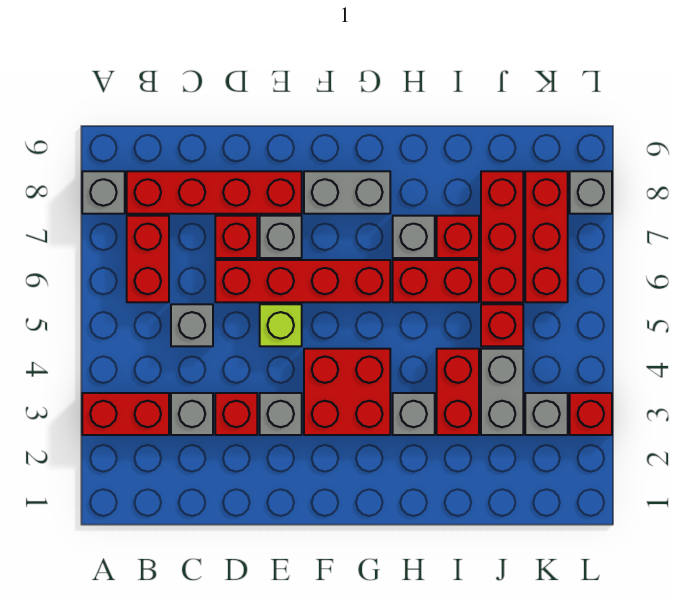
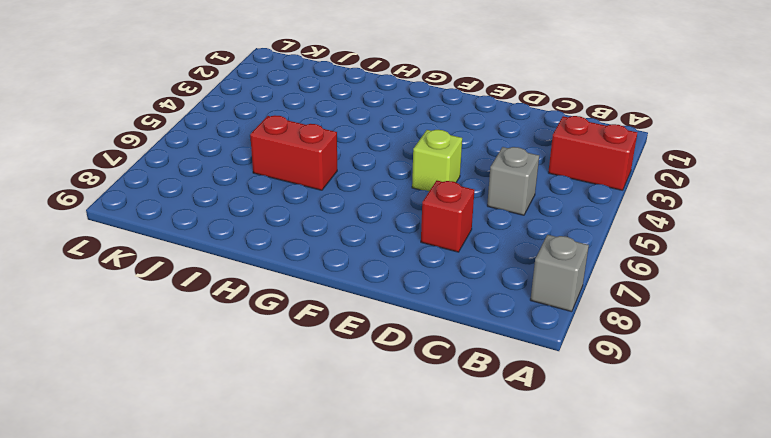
none -> red brick B6:B7 level 1
none -> red brick B8:E8 level 1
none -> grey brick C3 level 1

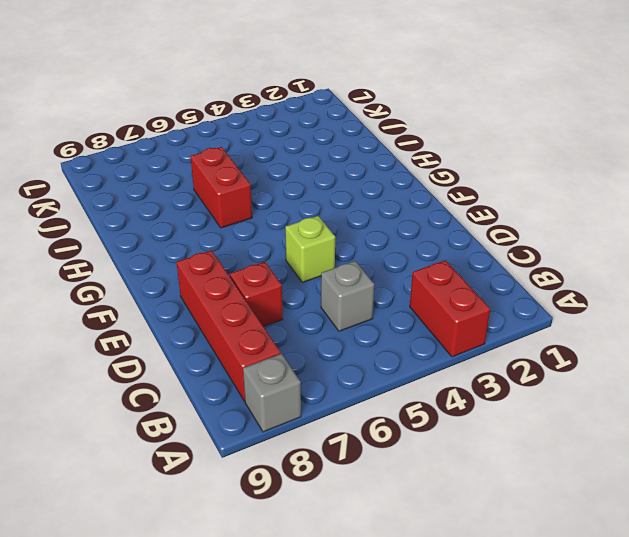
none -> red brick B6:B7 level 1
none -> grey brick C3 level 1
none -> red brick D3 level 1

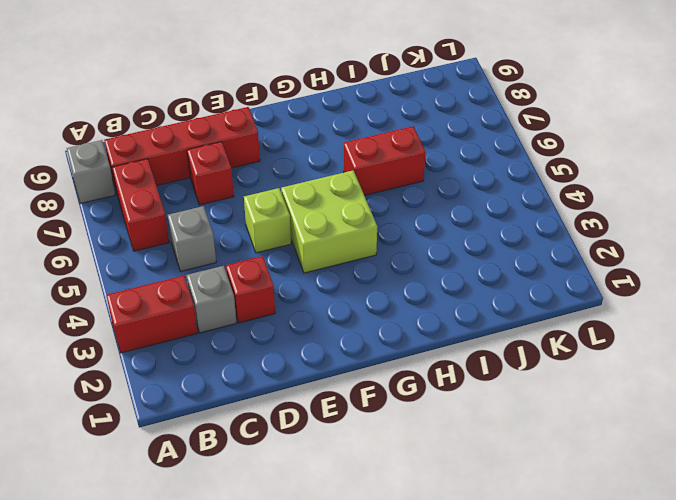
lime brick F4:G5 level 1 -> red brick F3:G4 level 1
none -> red brick D6:G6 level 1
none -> grey brick E3 level 1
none -> grey brick E7 level 1

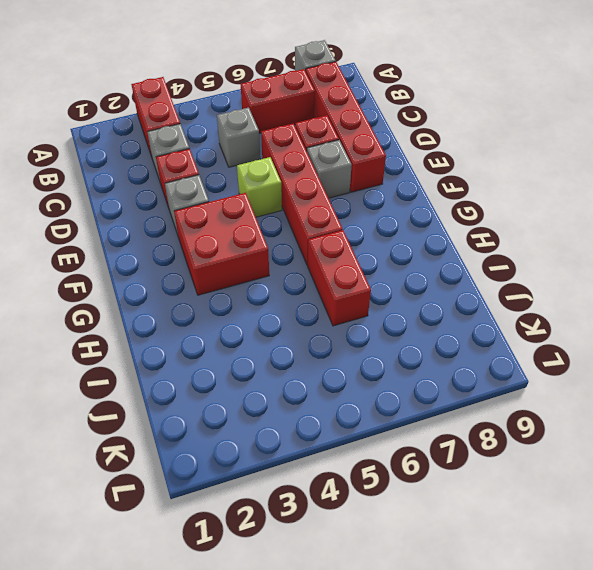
none -> grey brick F8:G8 level 1
none -> grey brick H3 level 1
none -> grey brick H7 level 1

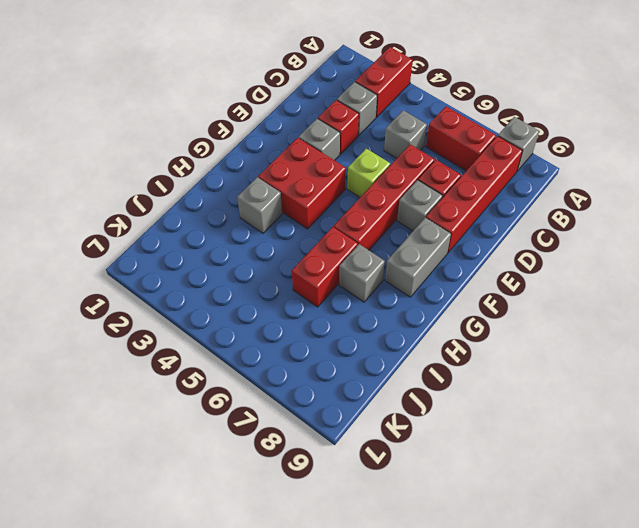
none -> red brick I3:I4 level 1
none -> red brick I7 level 1
none -> grey brick J3:J4 level 1

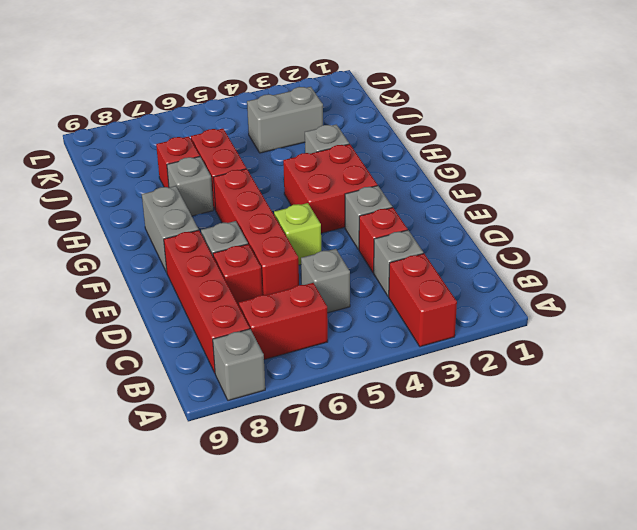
none -> red brick I3:I4 level 1
none -> red brick J5 level 1
none -> red brick J6:J8 level 1

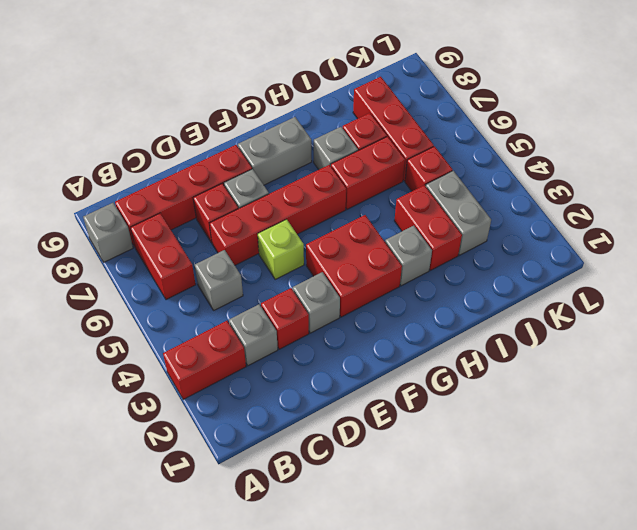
none -> grey brick K3 level 1
none -> red brick K6:K8 level 1
none -> red brick L3 level 1

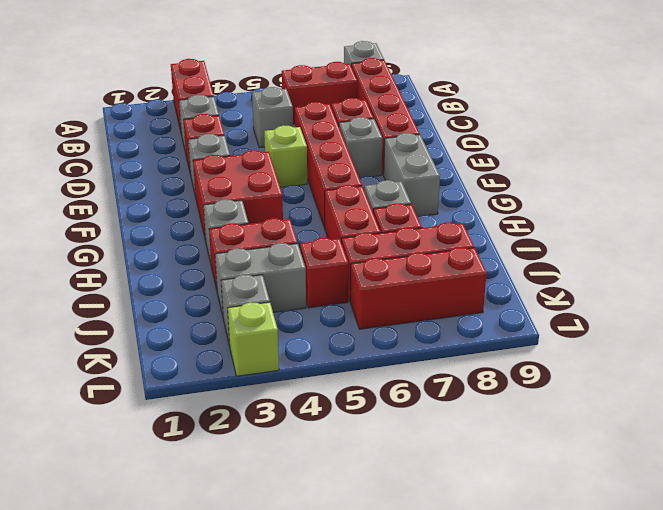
lime brick L3 level 1 -> red brick L3 level 1
none -> grey brick L8 level 1

